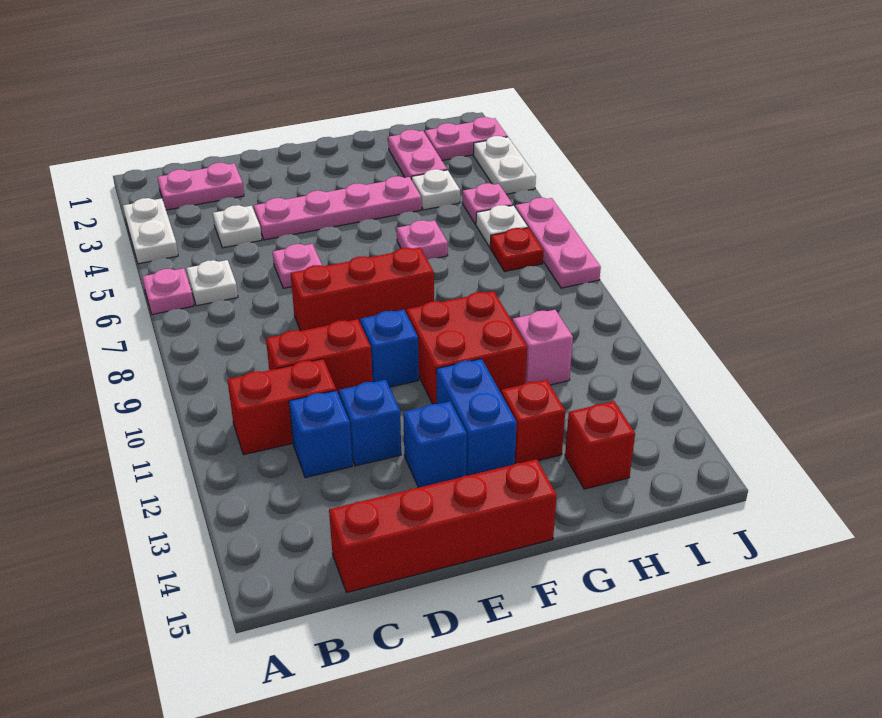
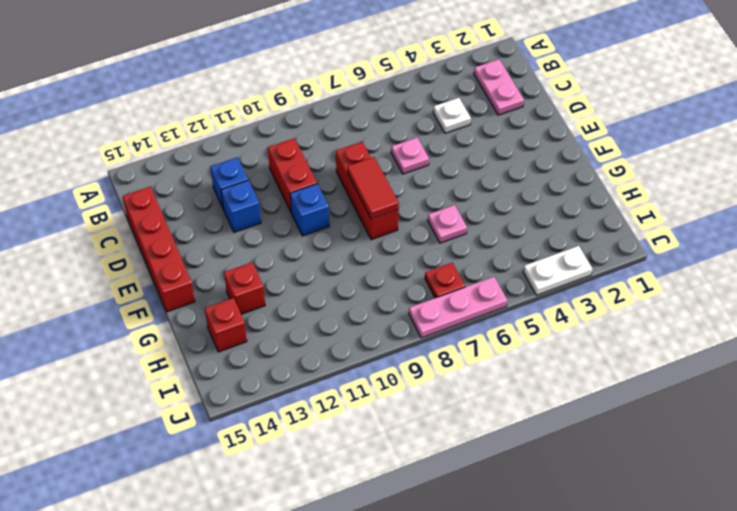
red tile E8:F8 level 2 -> none
none -> white plate A3:A4 level 1
none -> pink plate A6 level 1
none -> white plate B6 level 1

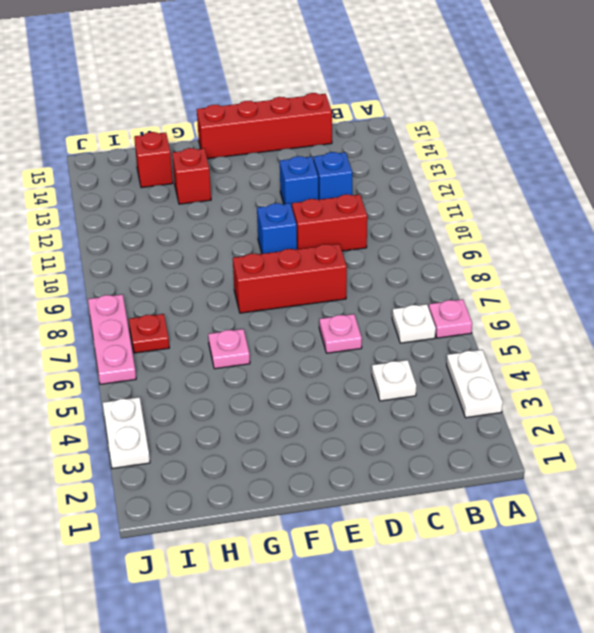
none -> pink plate B2:C2 level 1
none -> red brick B11:C11 level 1
none -> pink plate D4:G4 level 1

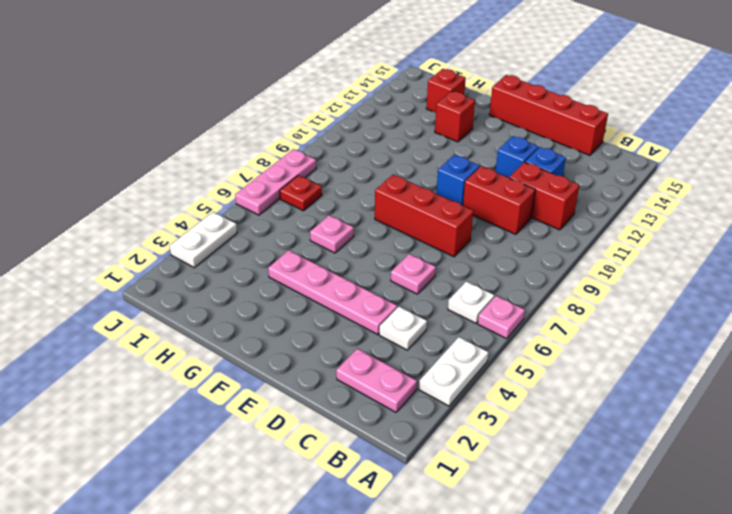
none -> blue brick E13 level 1
none -> red brick F10:G11 level 1
none -> blue brick F12:F13 level 1

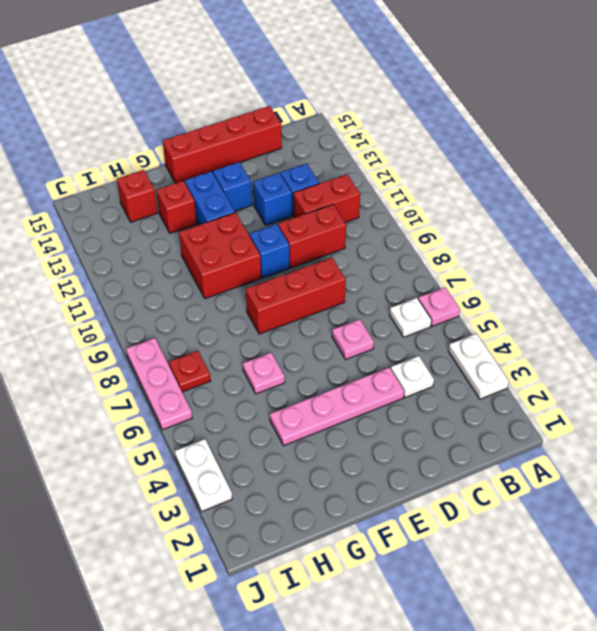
none -> pink plate B2:C2 level 1
none -> pink plate H2:H3 level 1
none -> white plate H4 level 1

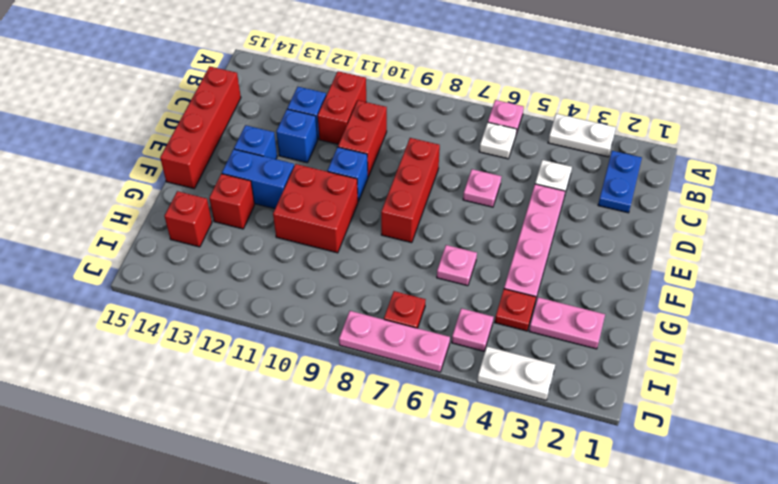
blue plate B2:C2 level 1 -> pink plate B2:C2 level 1
red plate H4 level 1 -> white plate H4 level 1
none -> pink brick H11 level 1
none -> pink plate I2:J2 level 1
none -> white plate I6 level 1

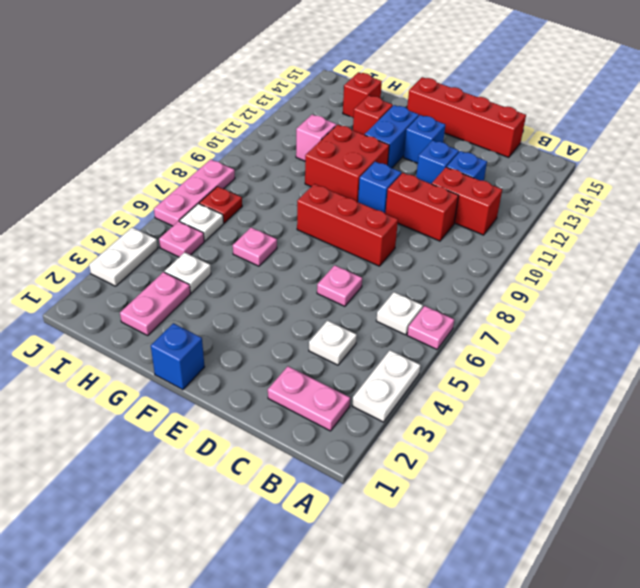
blue brick F1 level 1 -> none
none -> pink plate D4:G4 level 1
none -> pink plate I2:J2 level 1

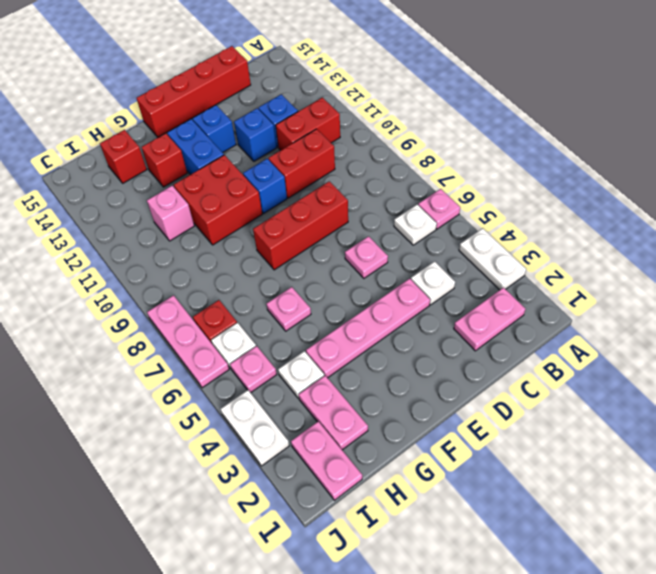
pink plate I1:I2 level 1 -> pink plate I2:J2 level 1

